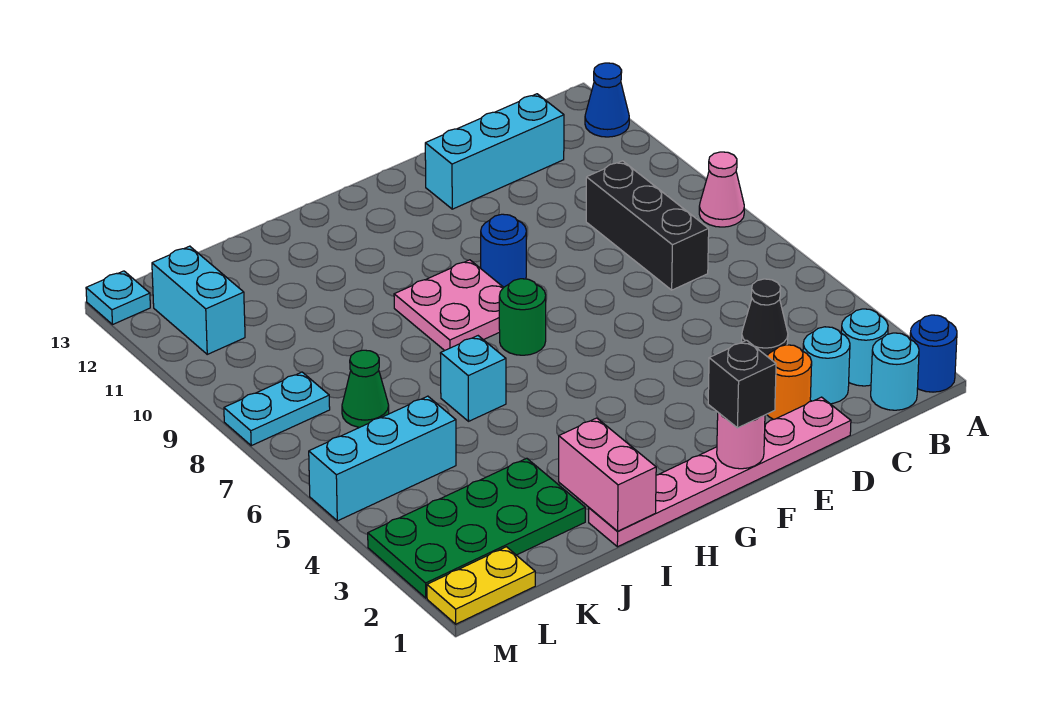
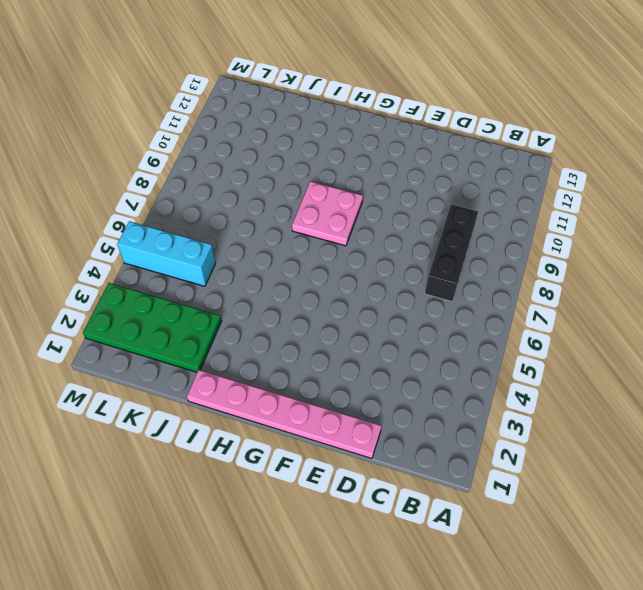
none -> blue round brick A1 level 1
none -> pink cone A8 level 1
none -> blue cone A12 level 1

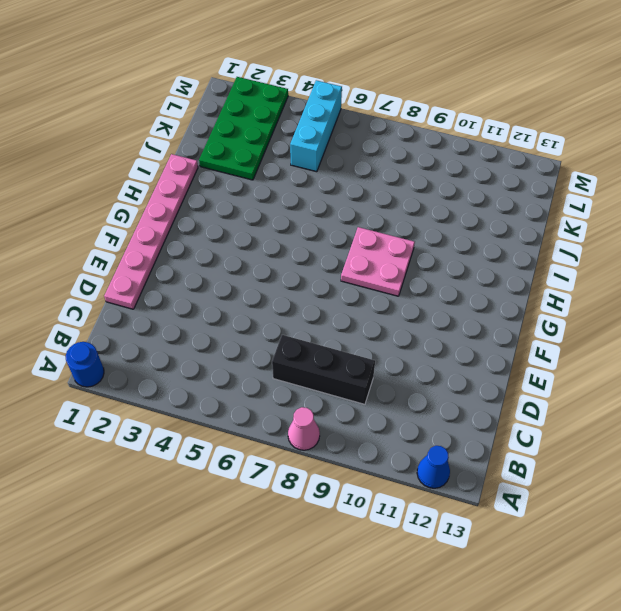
none -> cyan round brick B1 level 1
none -> cyan round brick B2 level 1
none -> cyan round brick C2 level 1

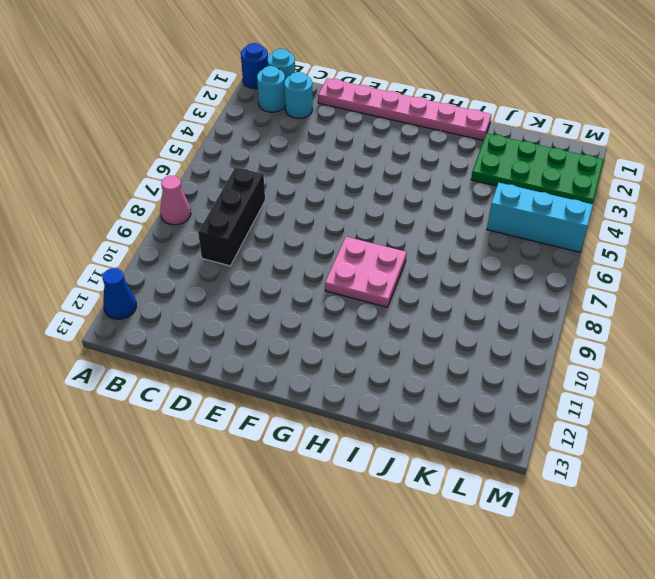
none -> black cone C4 level 1
none -> cyan brick C12:E12 level 1
none -> orange round brick D2 level 1

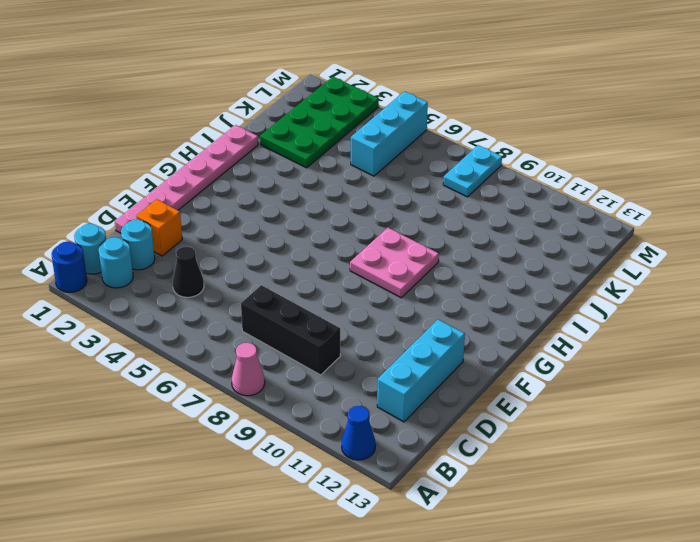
orange brick D2 level 1 -> orange round brick D2 level 1
none -> blue round brick F9 level 1
none -> green round brick G7 level 1
none -> cyan brick I6 level 1

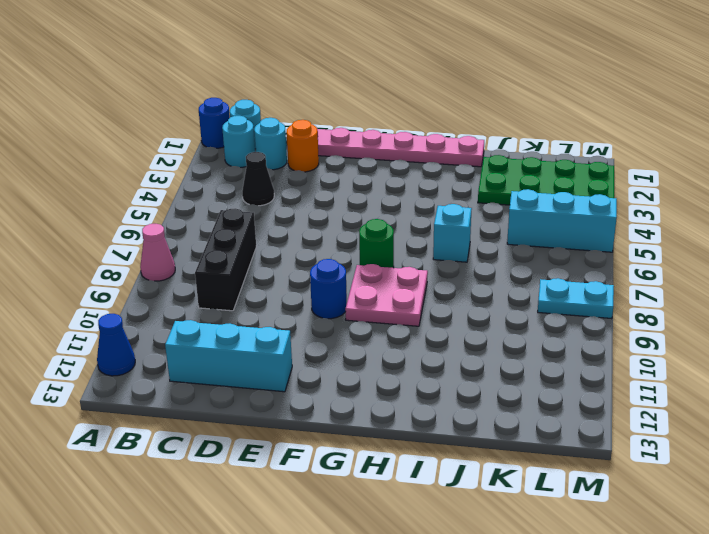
none -> green cone K7 level 1
none -> yellow plate L1:M1 level 1
none -> cyan brick L11:L12 level 1

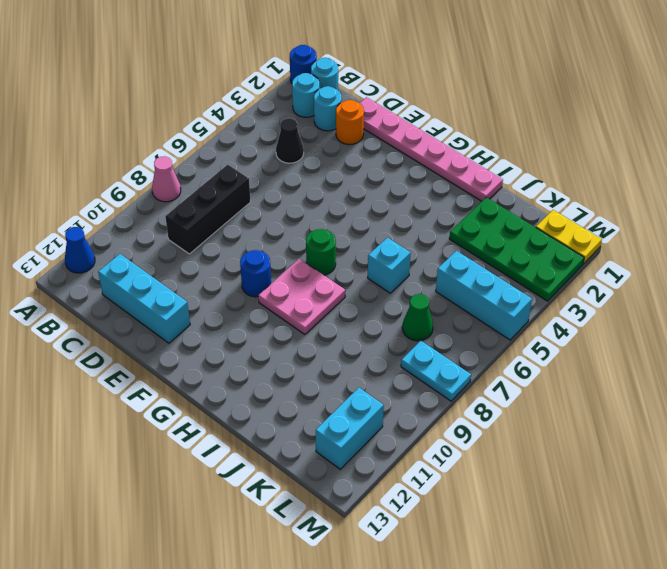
none -> cyan plate M13 level 1
none -> pink round brick F1 level 2
none -> pink brick I1:I2 level 2

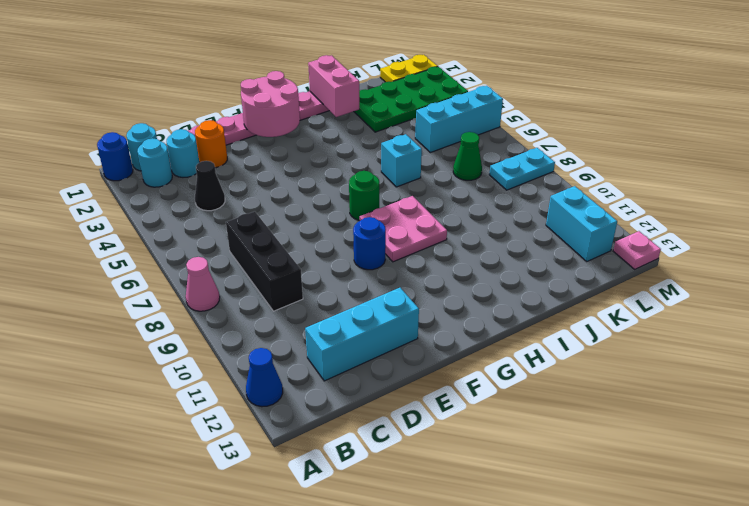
pink round brick F1:G2 level 2 -> pink round brick F1 level 2
pink plate M13 level 1 -> cyan plate M13 level 1
none -> black brick F1 level 3

